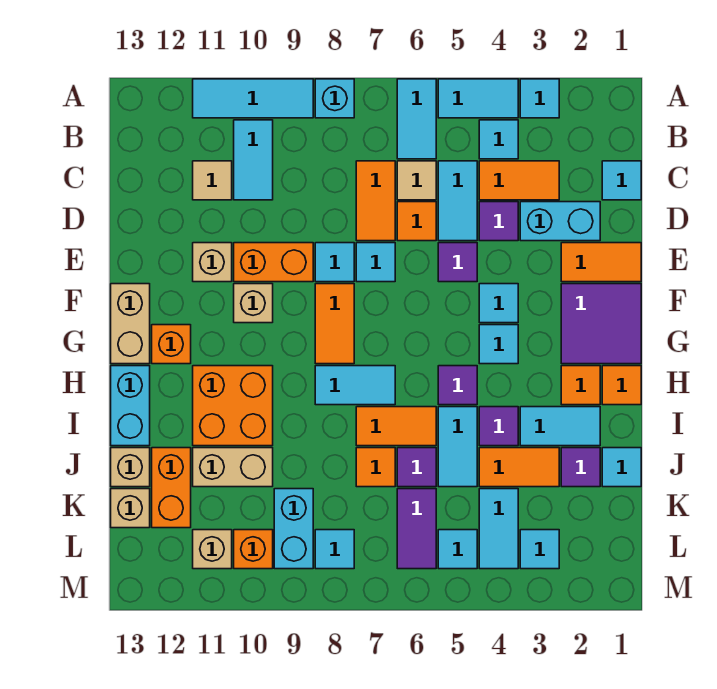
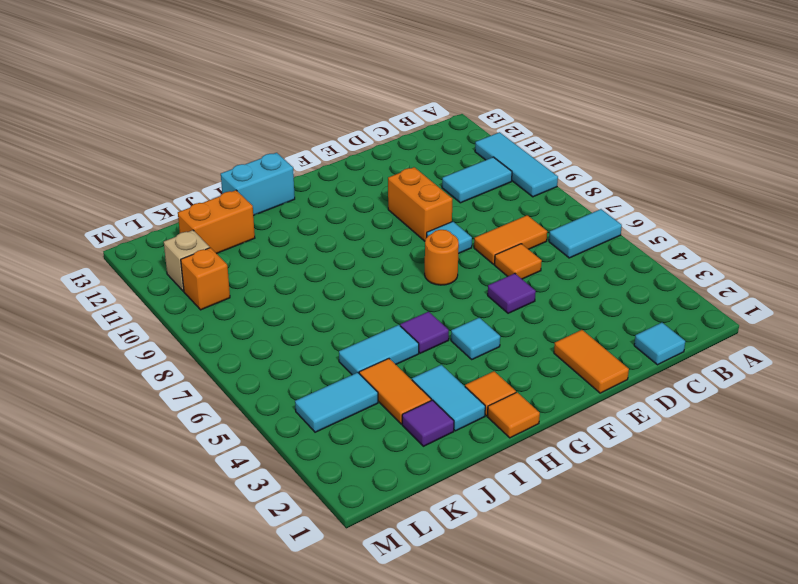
orange round brick F7 level 1 -> none
none -> cyan tile A3 level 1
none -> cyan tile A4:A5 level 1
none -> cyan brick A8 level 1
none -> cyan tile B4 level 1

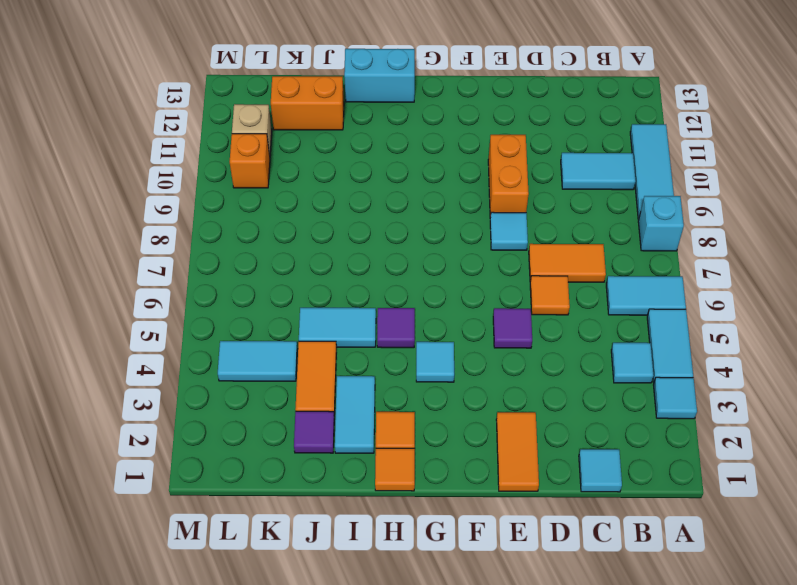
none -> orange tile C3:C4 level 1
none -> cyan tile C5:D5 level 1
none -> tan tile C6 level 1
none -> tan tile C11 level 1

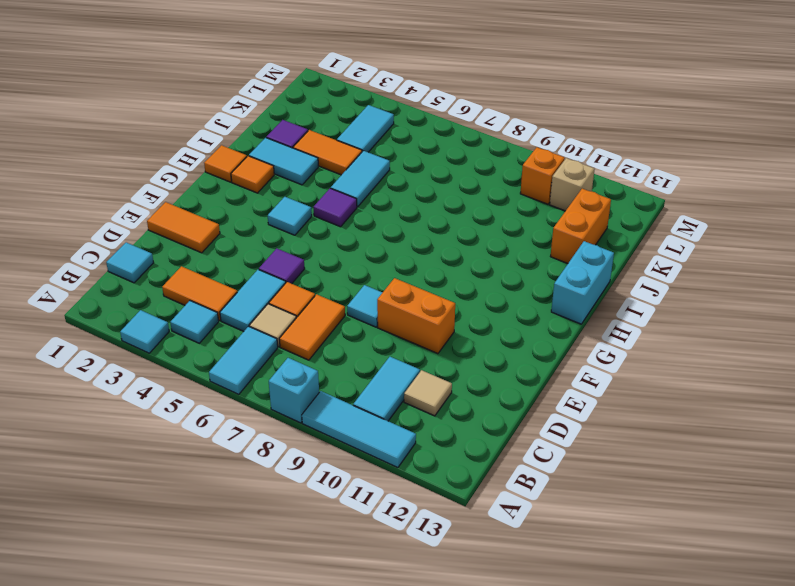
none -> cyan tile A4:A5 level 1
none -> cyan brick D2:D3 level 1
none -> purple tile D4 level 1
none -> cyan tile E7 level 1

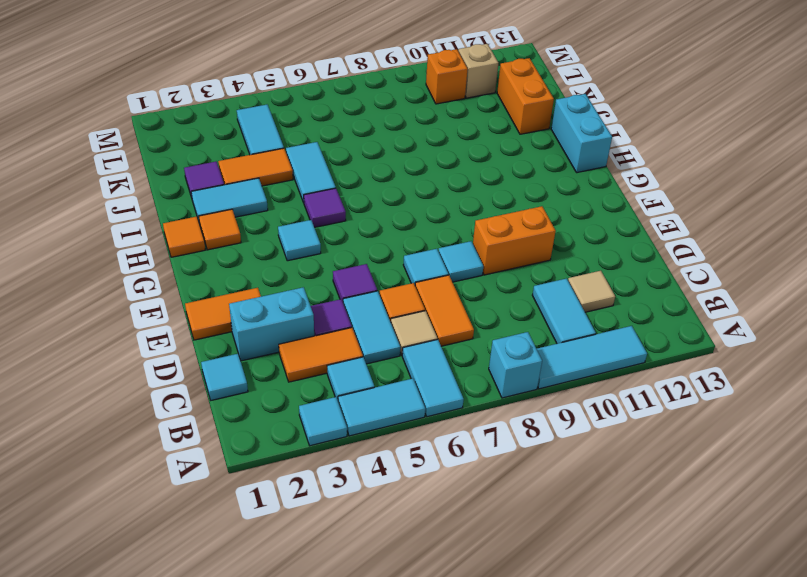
none -> tan brick E11 level 1
none -> purple tile F1:G2 level 1
none -> cyan tile F4 level 1
none -> orange tile F8:G8 level 1

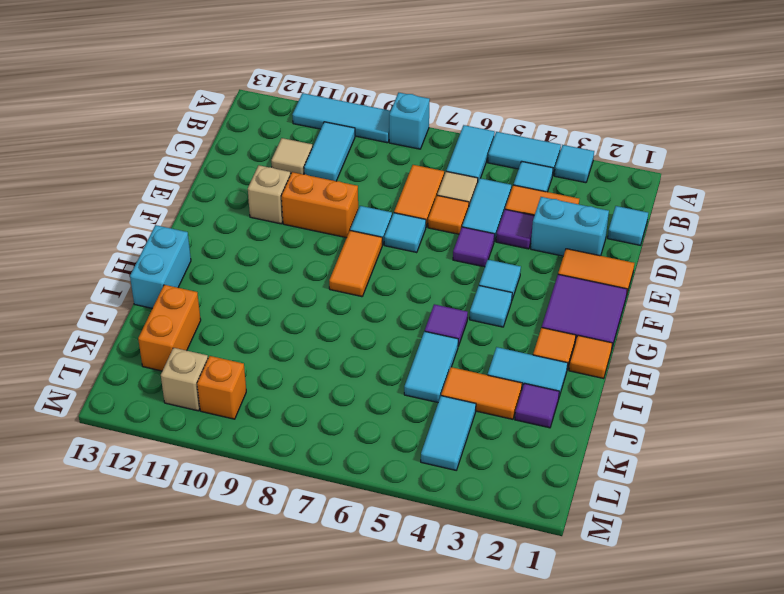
none -> tan brick F10 level 1
none -> tan brick F13:G13 level 1
none -> orange brick G12 level 1
none -> cyan tile H7:H8 level 1

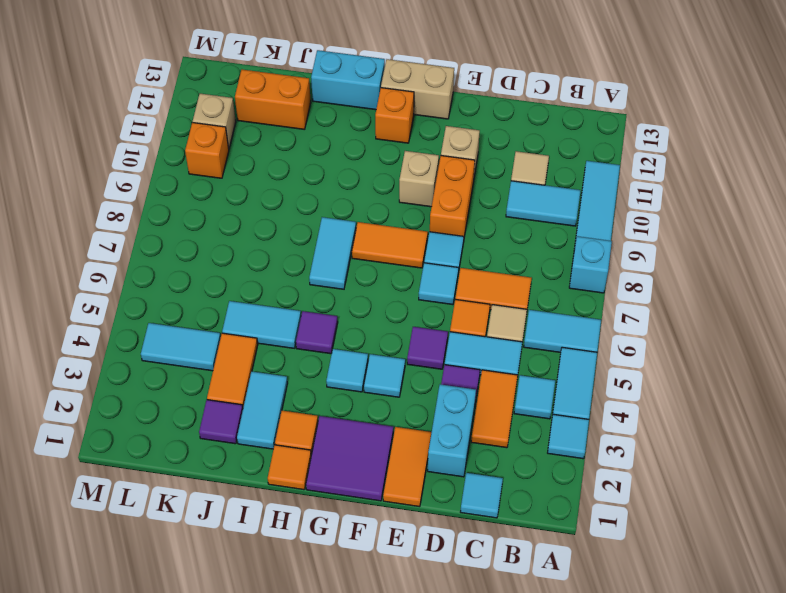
none -> orange brick H10:I11 level 1
none -> purple tile I4 level 1
none -> orange tile I6:I7 level 1
none -> cyan tile J1 level 1

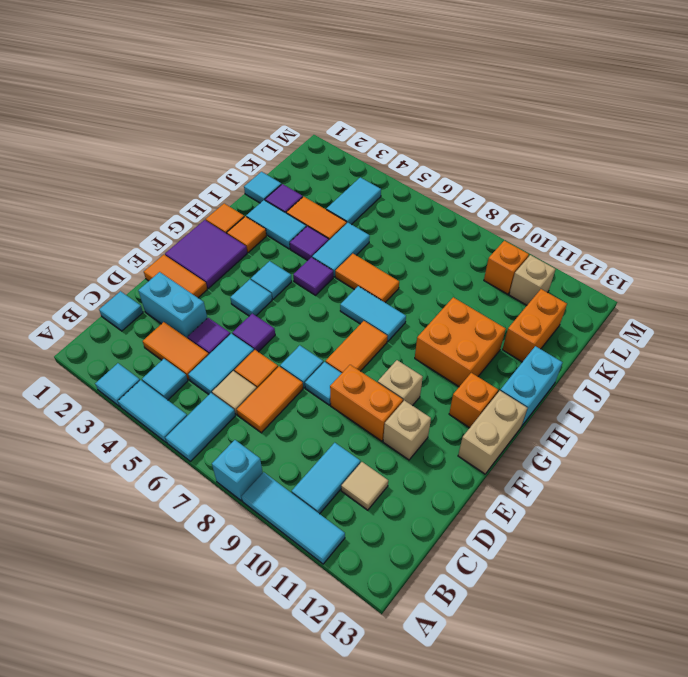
none -> purple tile J6 level 1
none -> orange tile J7 level 1
none -> tan brick J10:J11 level 1
none -> tan brick J13 level 1

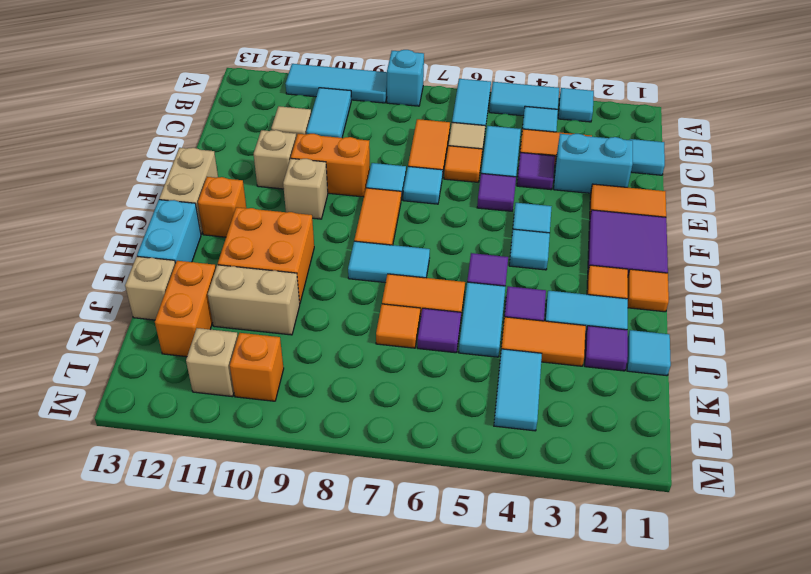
none -> purple tile K6:L6 level 1
none -> cyan brick K9:L9 level 1
none -> tan brick K13 level 1
none -> cyan tile L3 level 1

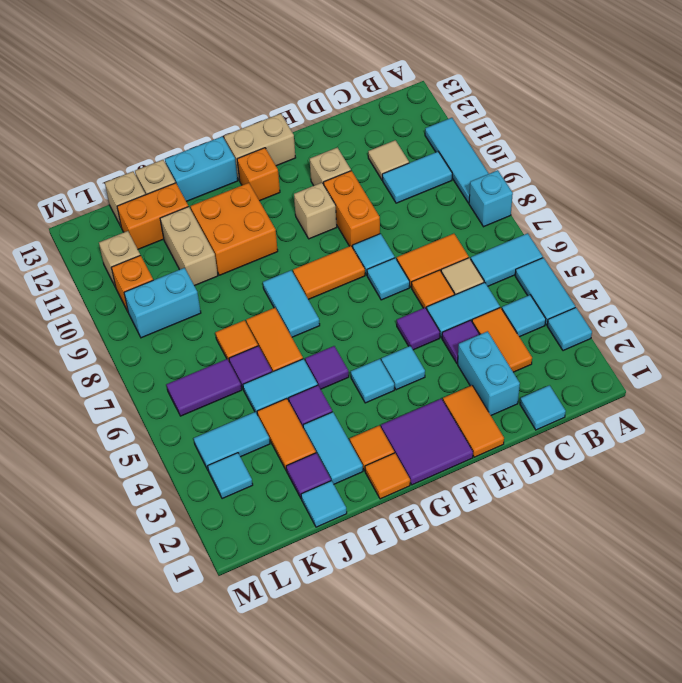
none -> cyan tile L5 level 1
none -> cyan tile L8 level 1

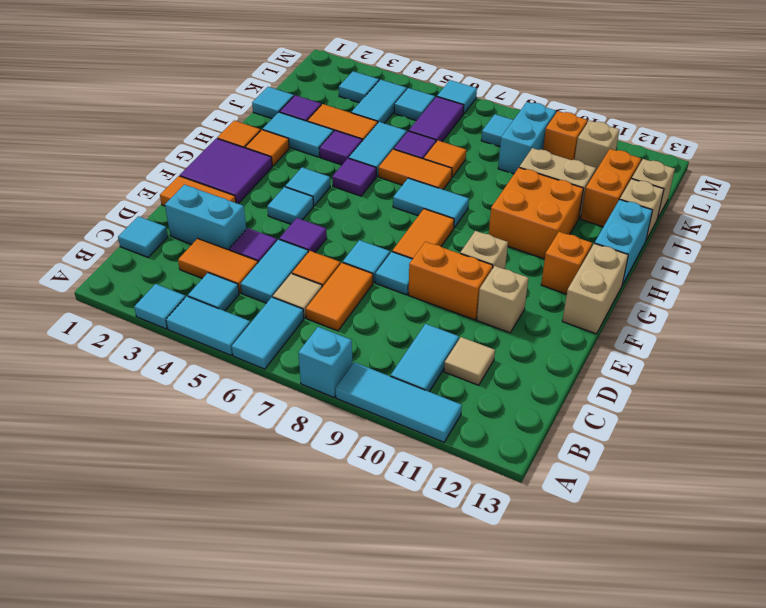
cyan tile M6 level 1 -> none

